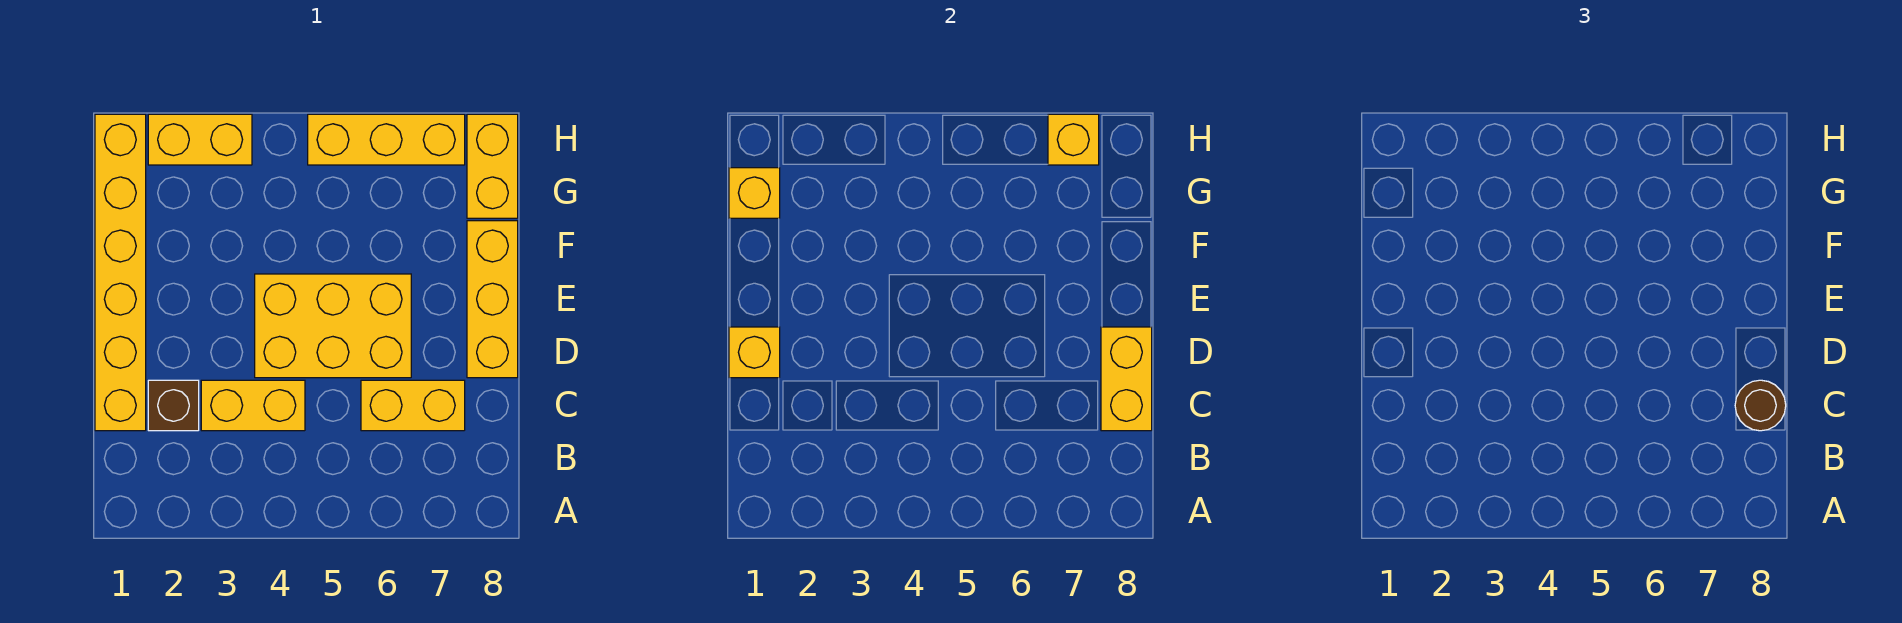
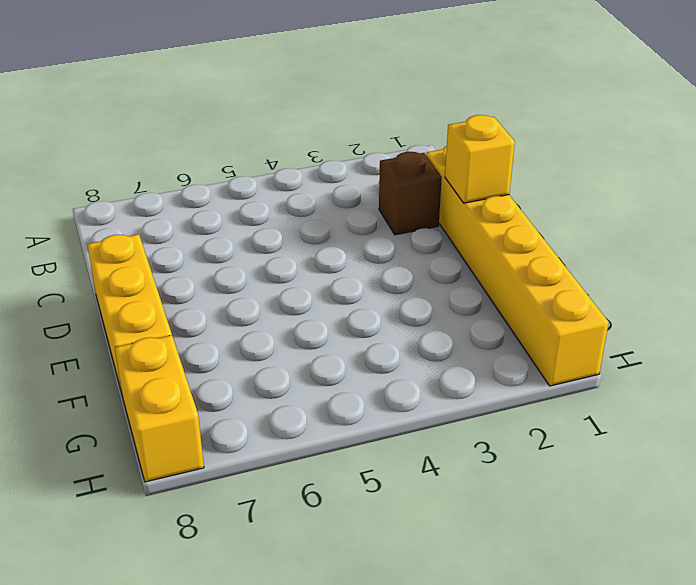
none -> yellow brick C3:C4 level 1
none -> yellow brick C6:C7 level 1
none -> yellow brick D4:E6 level 1

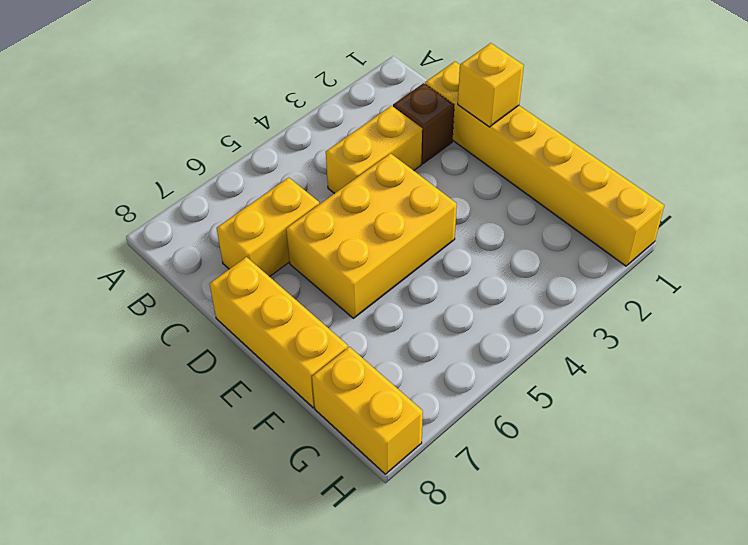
none -> yellow brick H2:H3 level 1
none -> yellow brick H5:H7 level 1
none -> yellow brick C8:D8 level 2

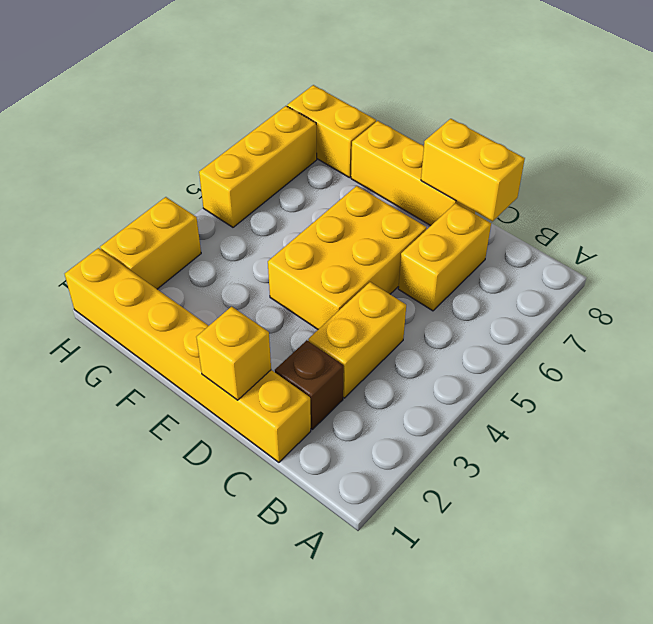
none -> yellow brick G1 level 2
none -> yellow brick H7 level 2
none -> brown round brick C8 level 3

